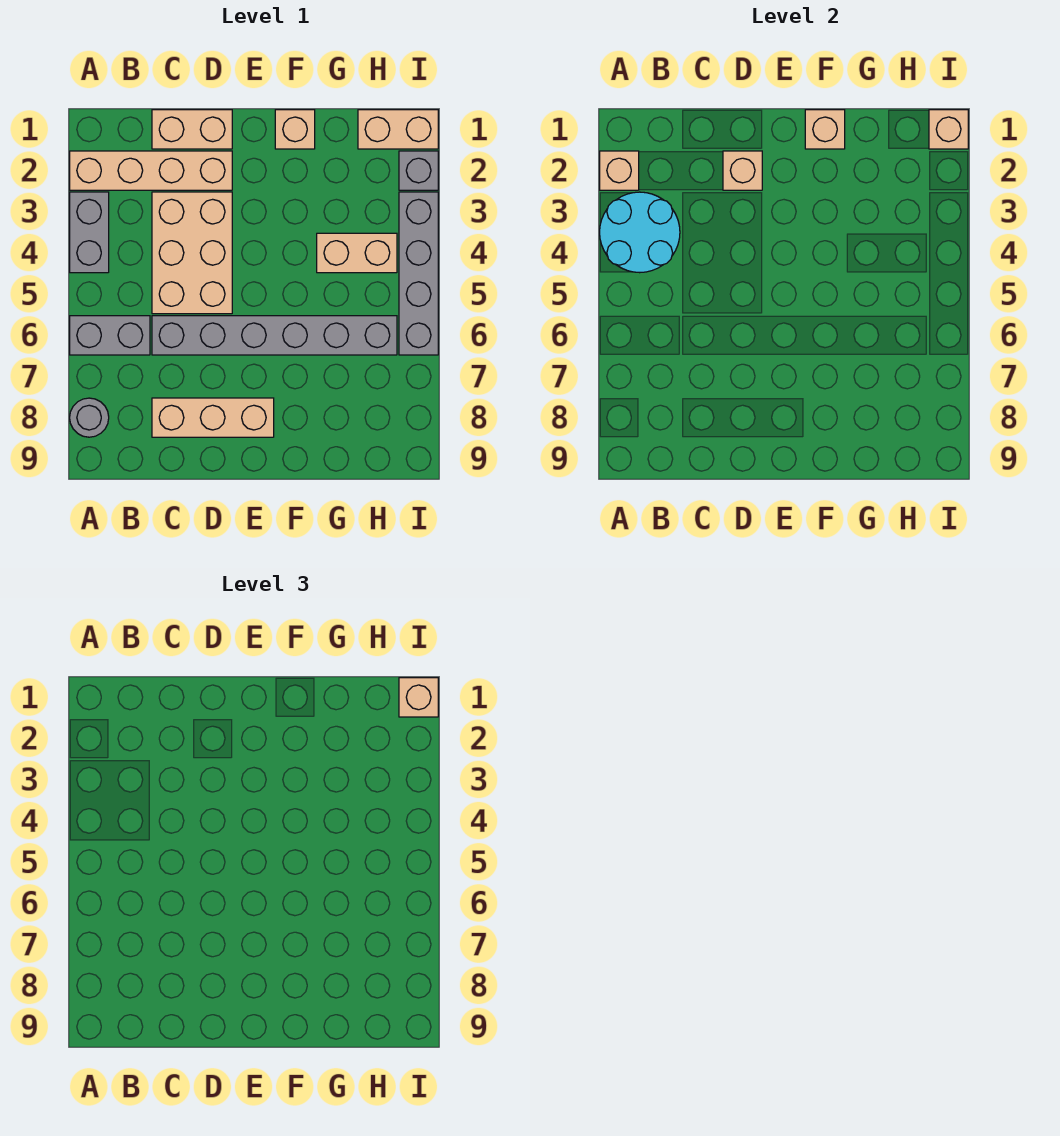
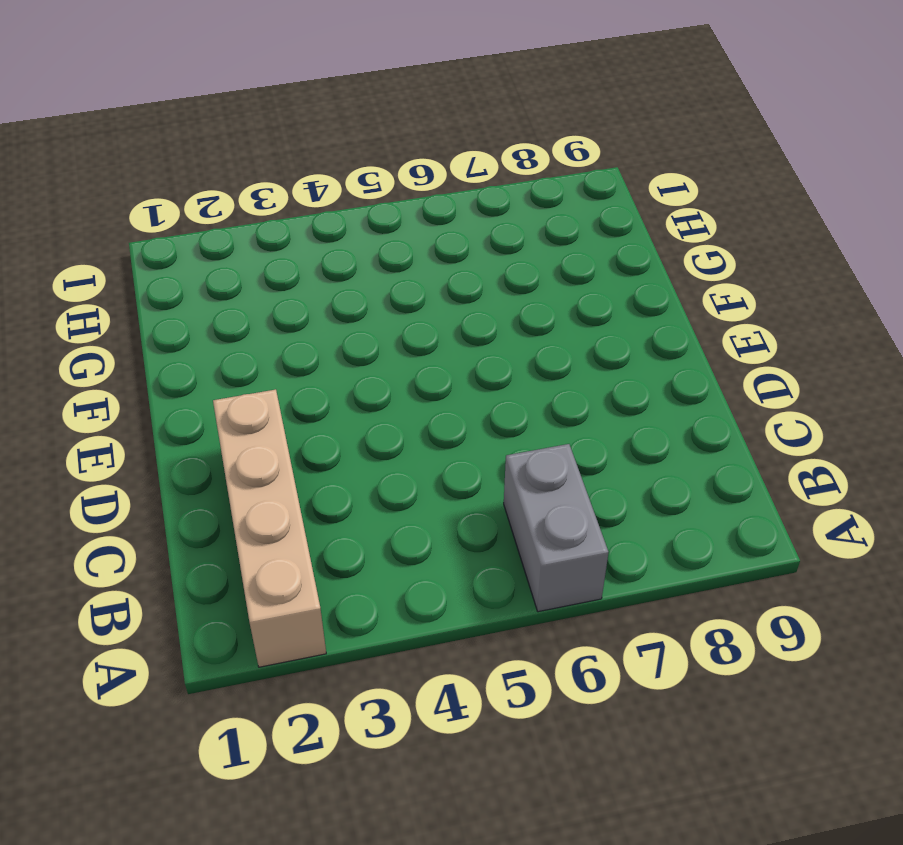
none -> grey brick A3:A4 level 1
none -> grey round brick A8 level 1
none -> tan brick C1:D1 level 1

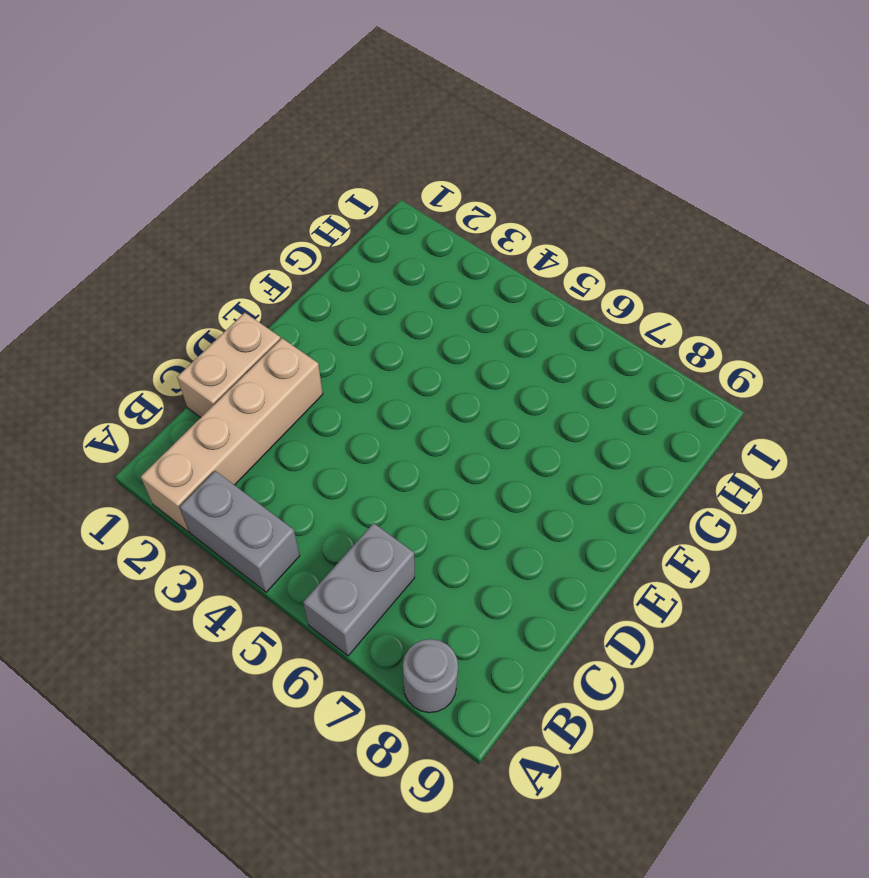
none -> tan brick C3:D5 level 1
none -> grey brick C6:H6 level 1
none -> tan brick C8:E8 level 1

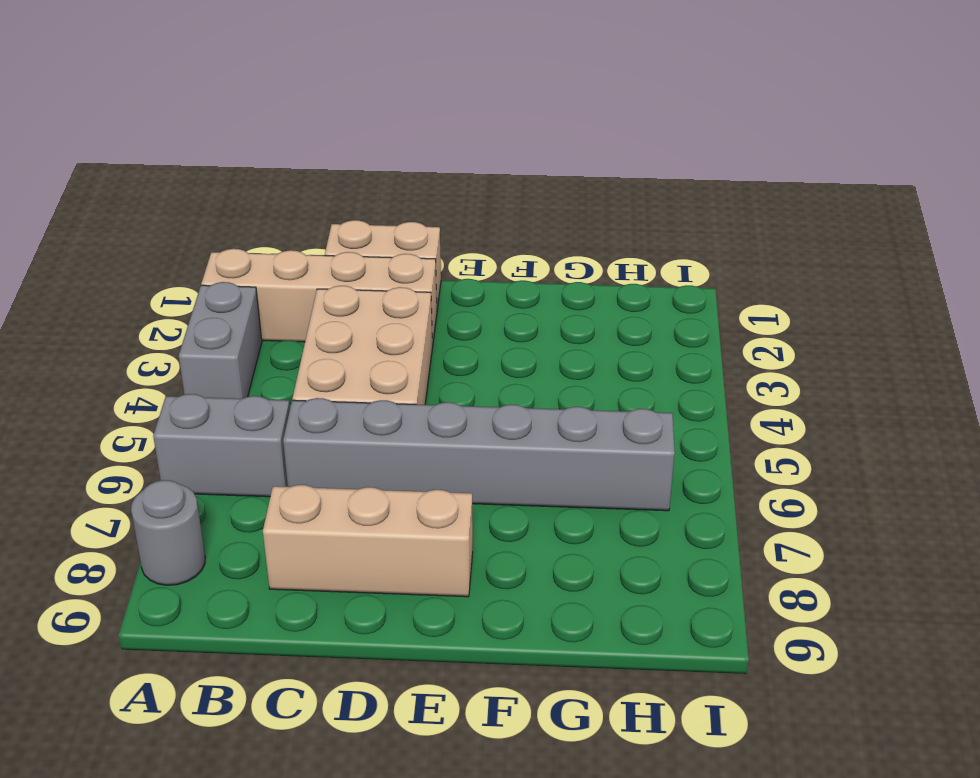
none -> tan brick F1 level 1
none -> tan brick G4:H4 level 1
none -> tan brick H1:I1 level 1

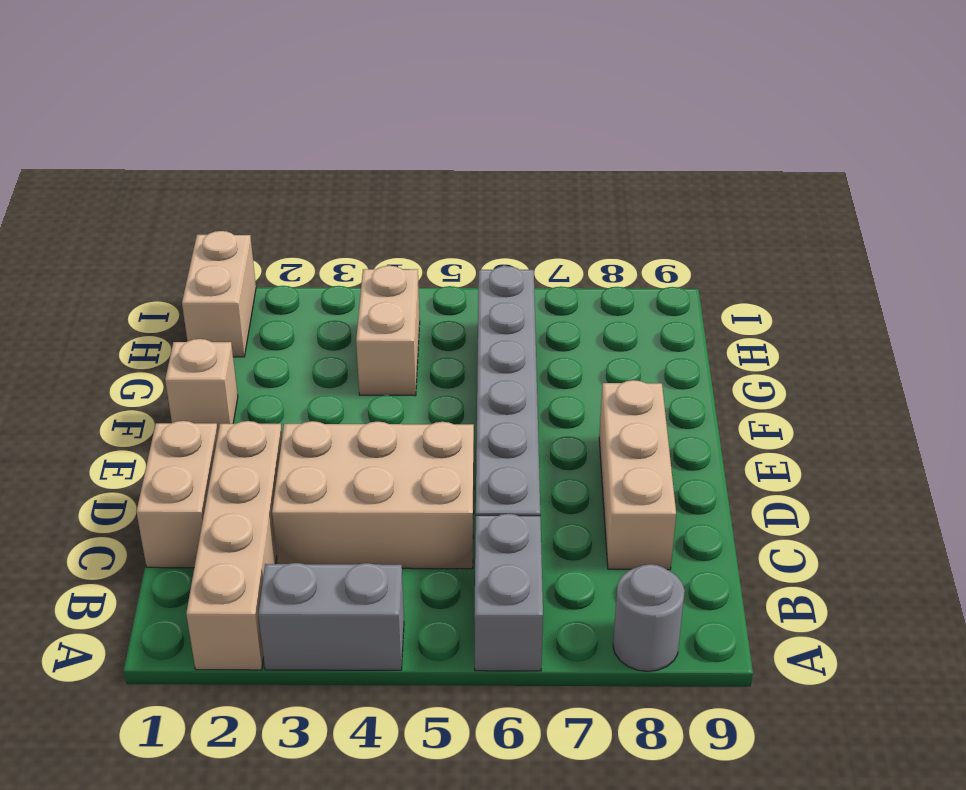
none -> grey brick I2 level 1
none -> grey brick I3:I6 level 1
none -> tan brick A2 level 2

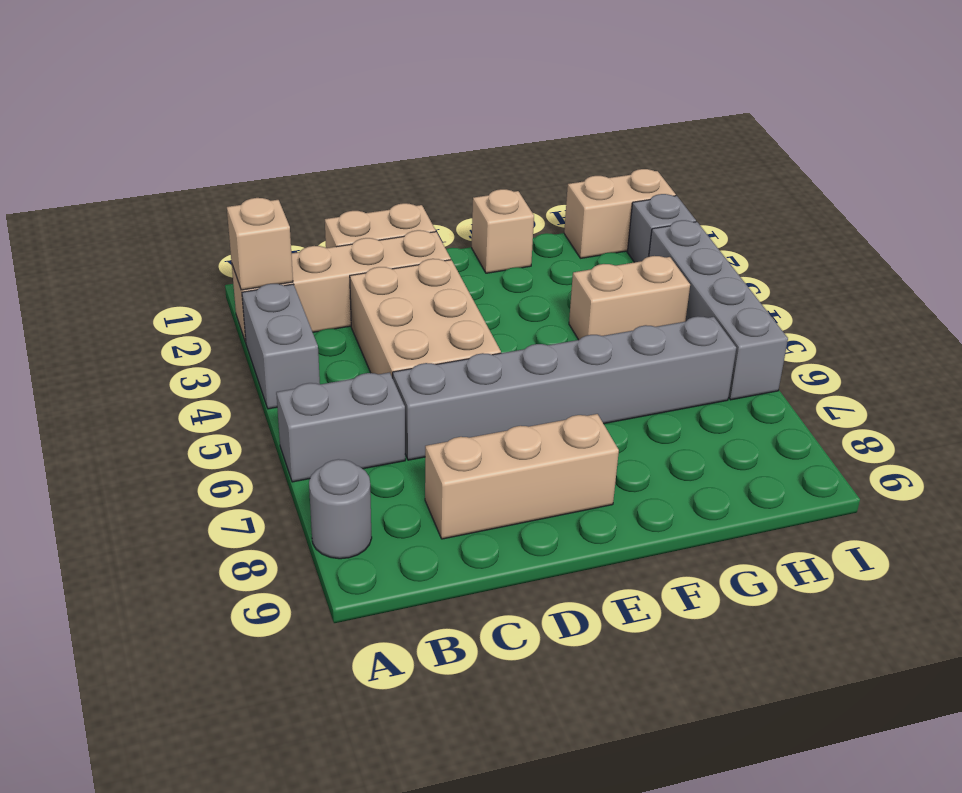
none -> cyan round brick A3:B4 level 2
none -> tan brick D2 level 2
none -> tan brick F1 level 2

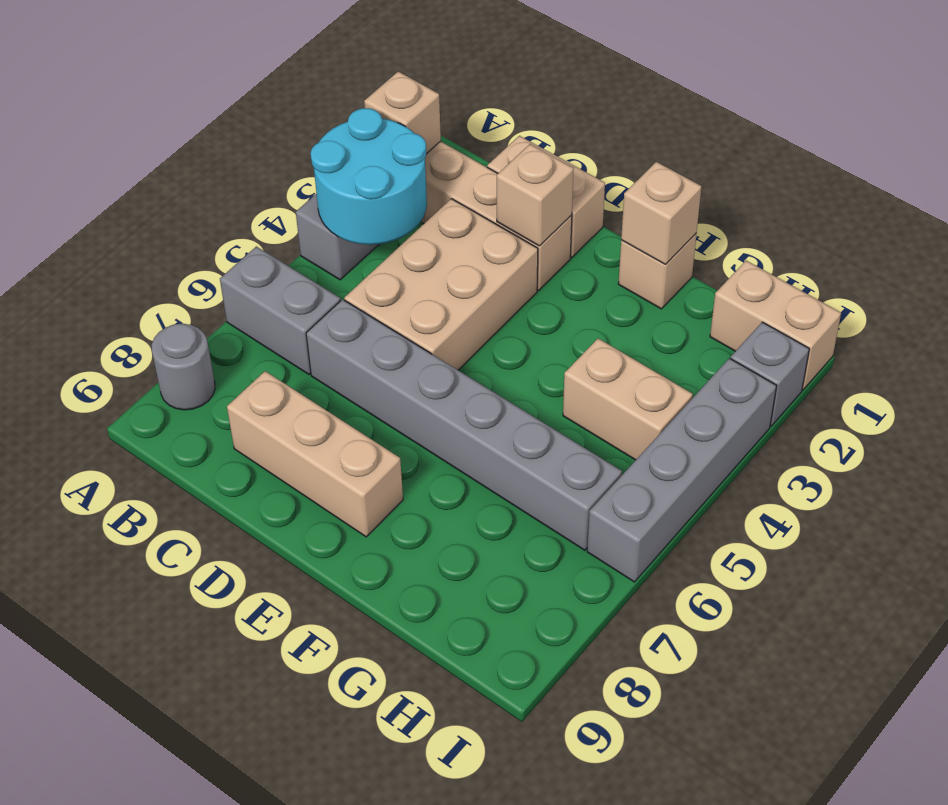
none -> tan brick I1 level 2
none -> tan brick I1 level 3

